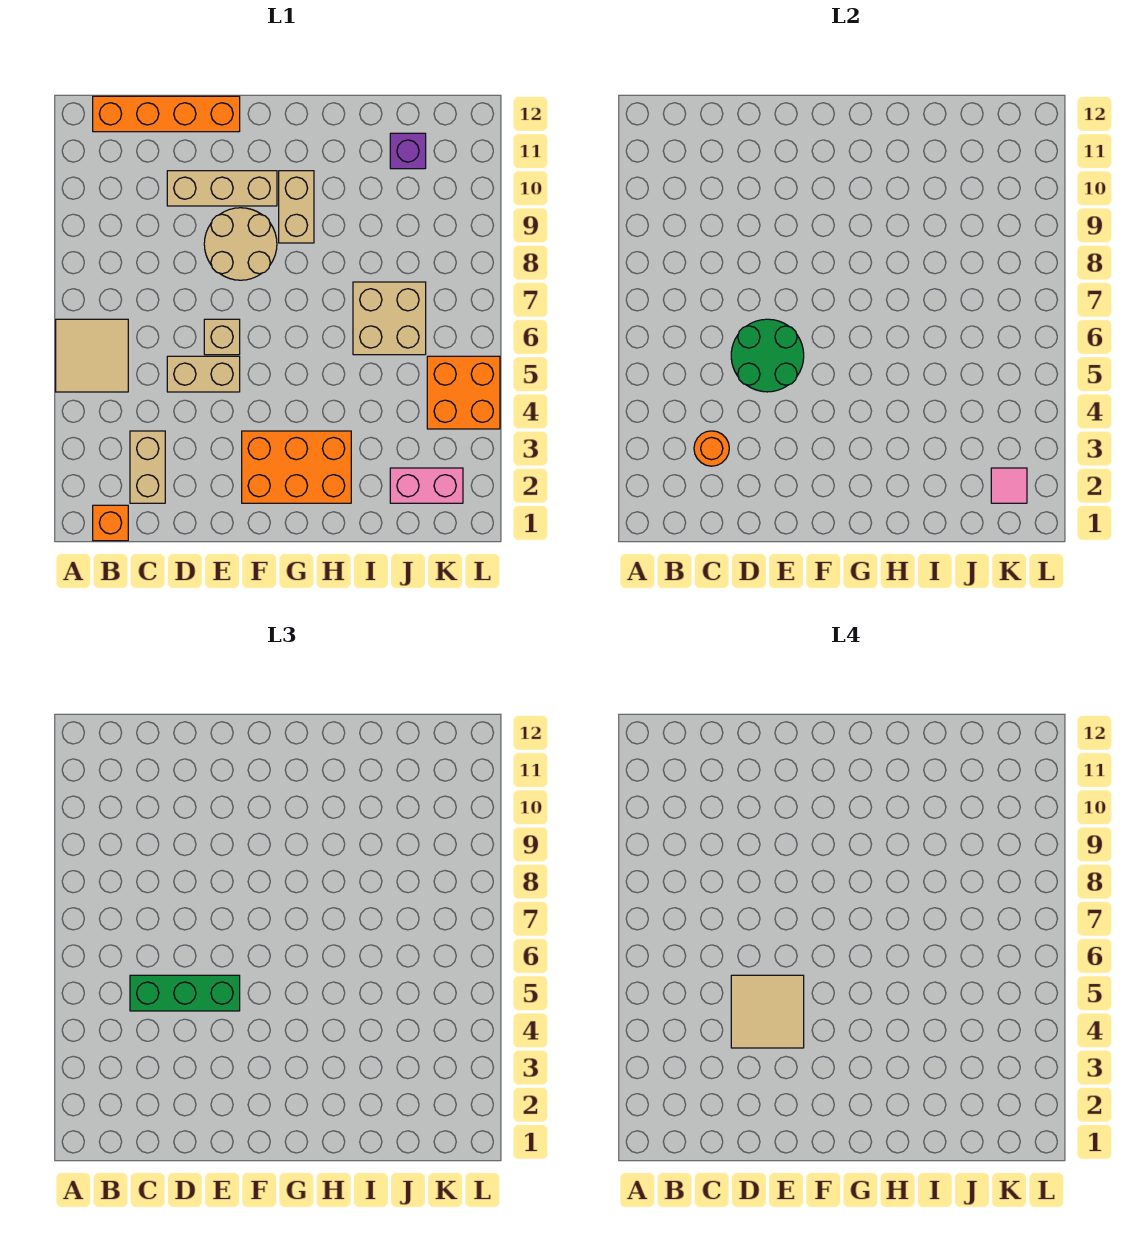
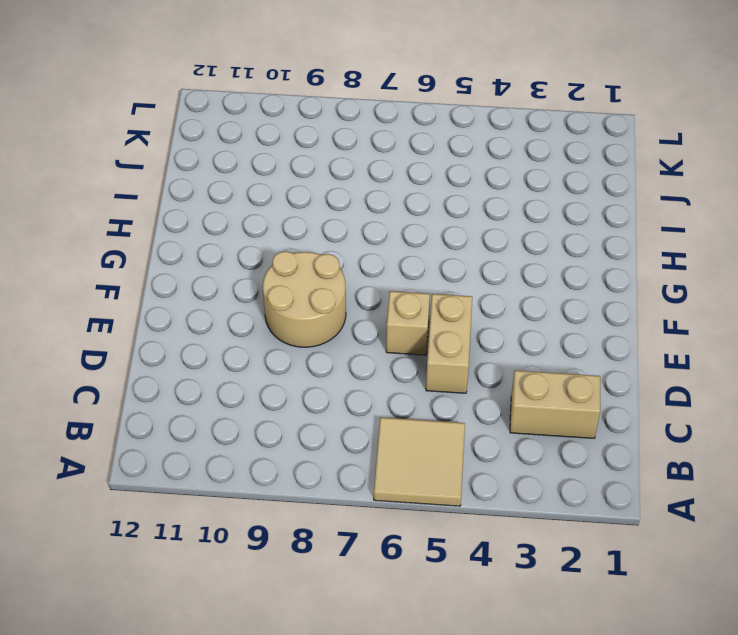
none -> orange brick B1 level 1
none -> orange brick B12:E12 level 1
none -> tan brick D10:F10 level 1

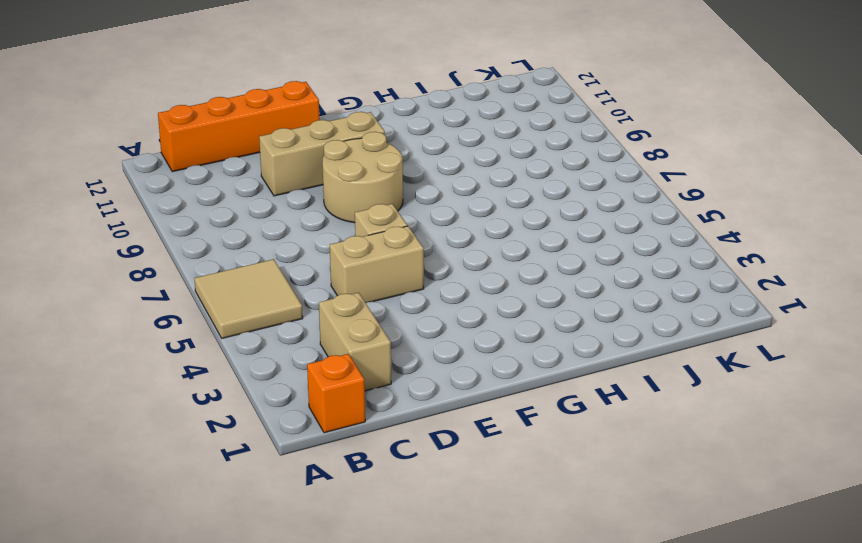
none -> orange brick F2:H3 level 1
none -> tan brick G9:G10 level 1
none -> tan brick I6:J7 level 1

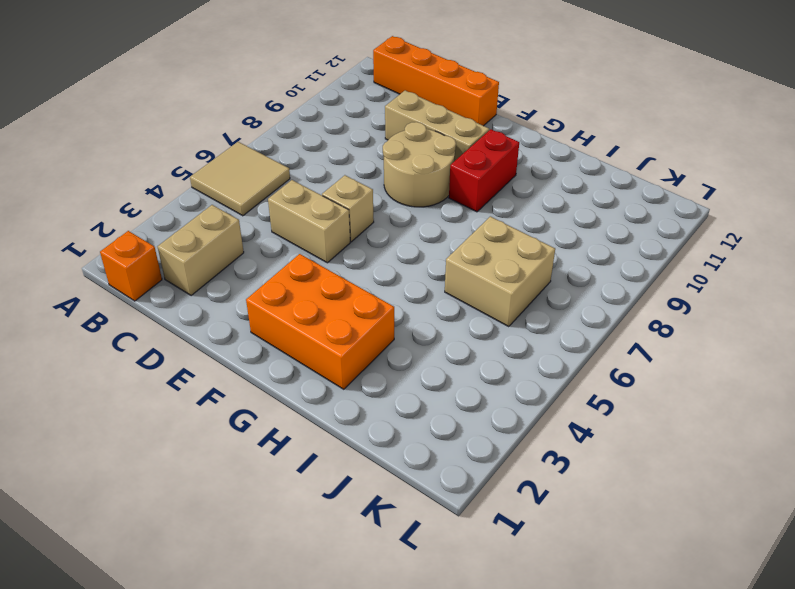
red brick G9:G10 level 1 -> tan brick G9:G10 level 1
none -> pink brick J2:K2 level 1
none -> purple brick J11 level 1
none -> orange brick K4:L5 level 1

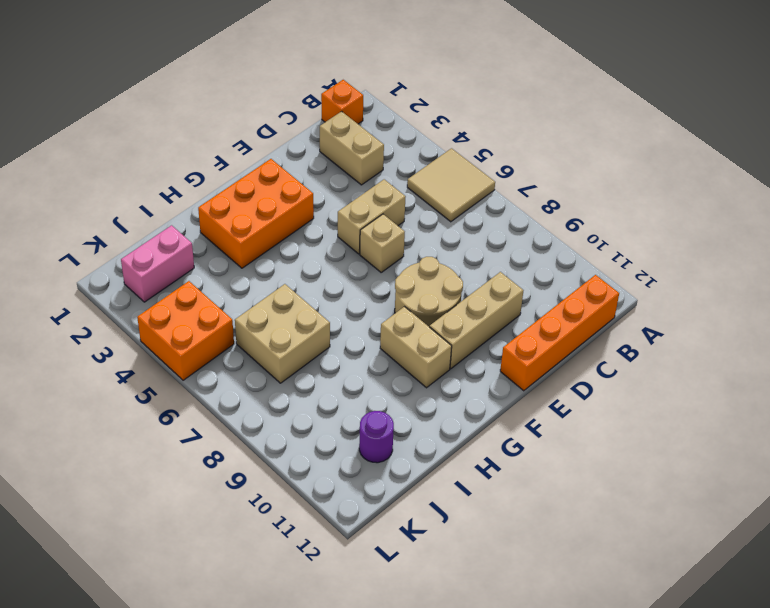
purple round brick J11 level 1 -> purple brick J11 level 1
none -> orange round brick C3 level 2
none -> green round brick D5:E6 level 2
none -> pink tile K2 level 2

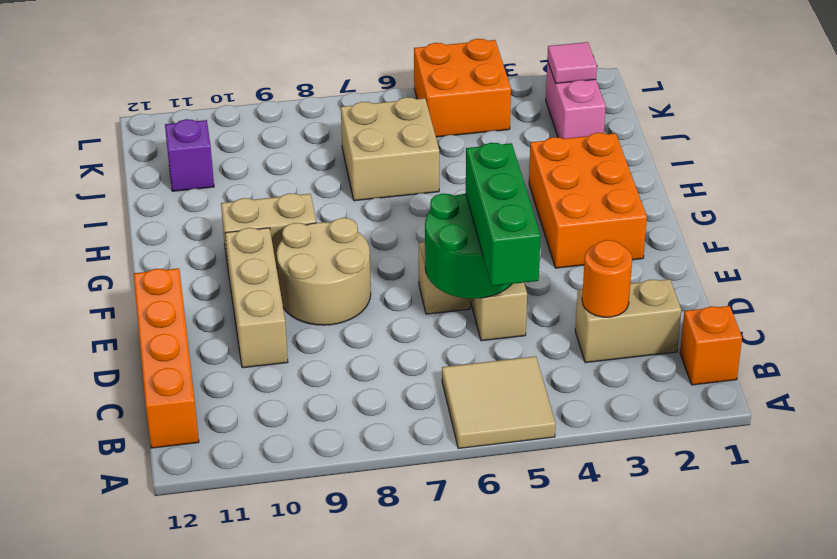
none -> tan tile D4:E5 level 4

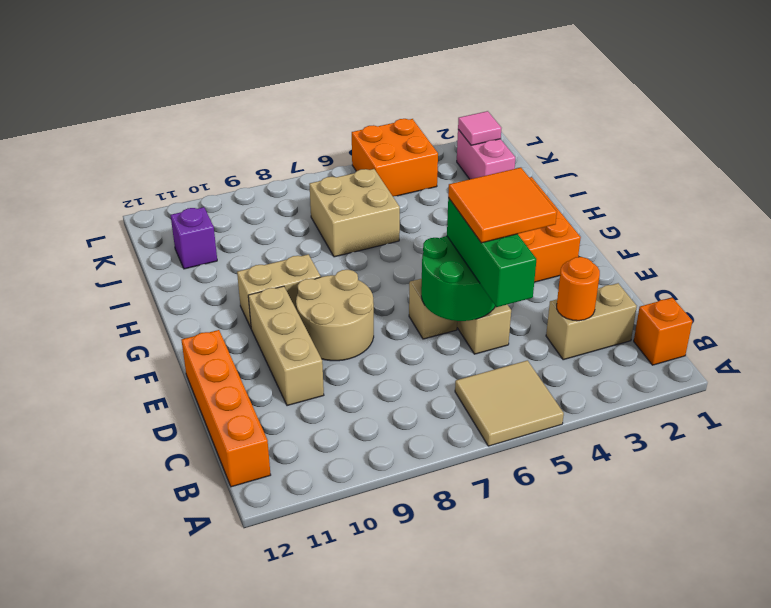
orange tile D4:E5 level 4 -> tan tile D4:E5 level 4

